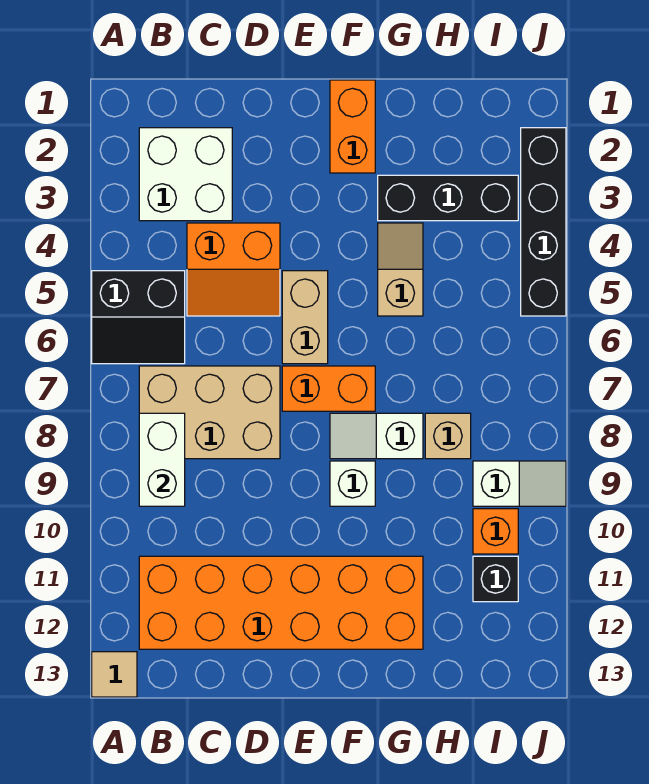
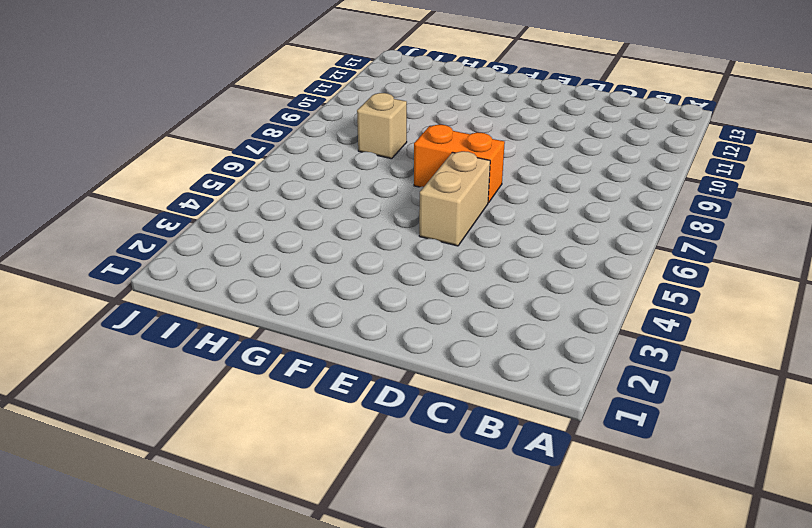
none -> black slope A5:B6 level 1 top 5
none -> tan tile A13 level 1
none -> white brick B2:C3 level 1

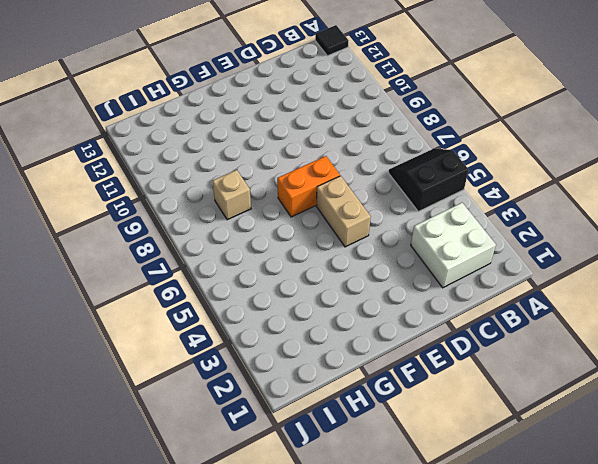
black tile A13 level 1 -> tan tile A13 level 1
none -> tan brick B7:D8 level 1
none -> orange brick B11:G12 level 1
none -> orange slope C4:D5 level 1 top 4

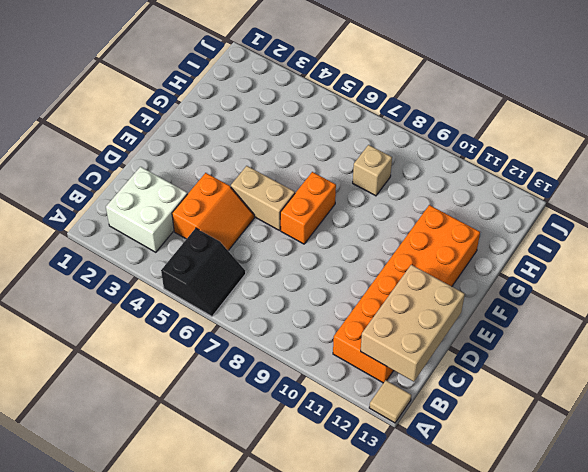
tan brick B12:D13 level 2 -> tan brick B7:D8 level 1
none -> orange brick F1:F2 level 1
none -> white slope F8:G8 level 1 top G
none -> white brick F9 level 1

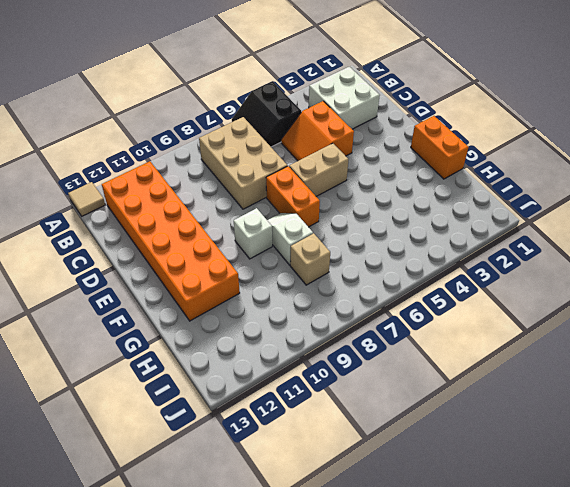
orange brick F1:G1 level 1 -> orange brick F1:F2 level 1
none -> black brick G3:I3 level 1
none -> tan slope G4:G5 level 1 top 5
none -> white slope I9:J9 level 1 top I

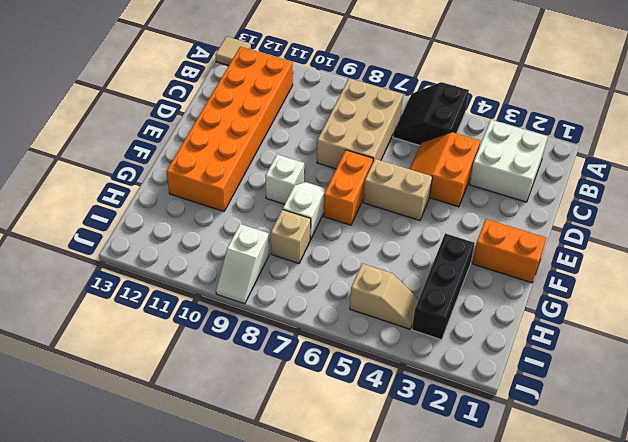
tan slope I4:I5 level 1 top 5 -> tan slope G4:G5 level 1 top 5
none -> orange brick I10 level 1
none -> black brick I11 level 1
none -> black brick J2:J5 level 1

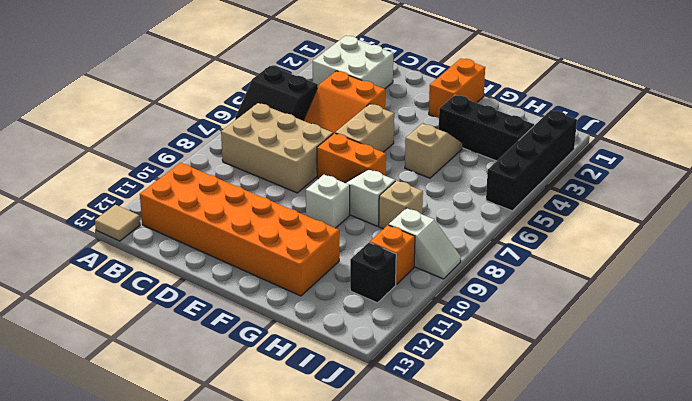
none -> white brick B8:B9 level 2

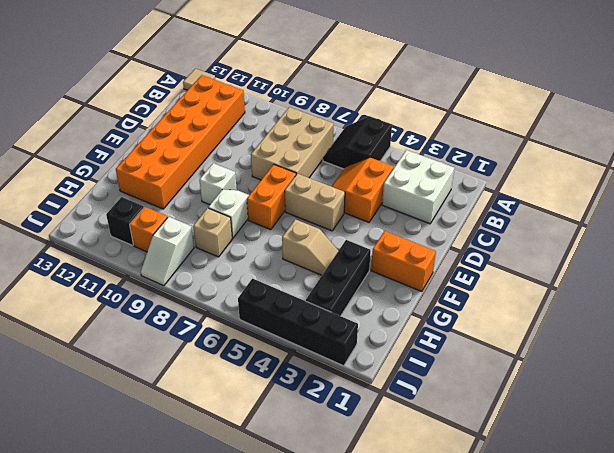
none -> white brick B8:B9 level 2

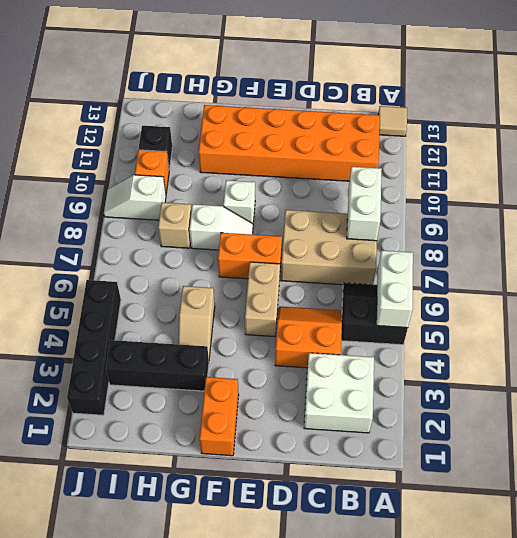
white brick A5:A6 level 2 -> none

